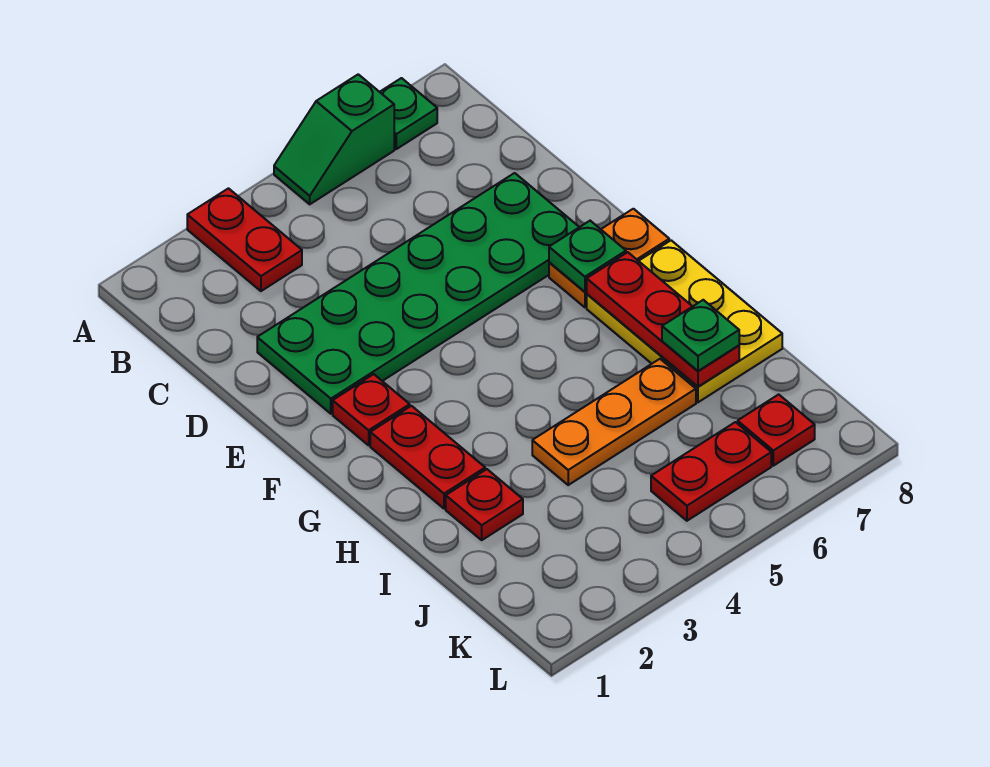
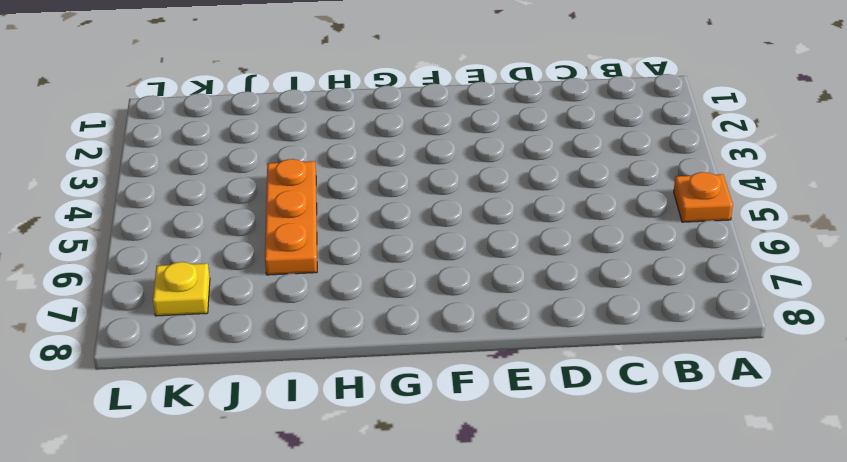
orange plate A5 level 1 -> green slope A5:A6 level 1 top 6
yellow plate K7 level 1 -> red plate K7 level 1
none -> red plate A3:B3 level 1
none -> green plate A7 level 1
none -> green plate D2:E7 level 1

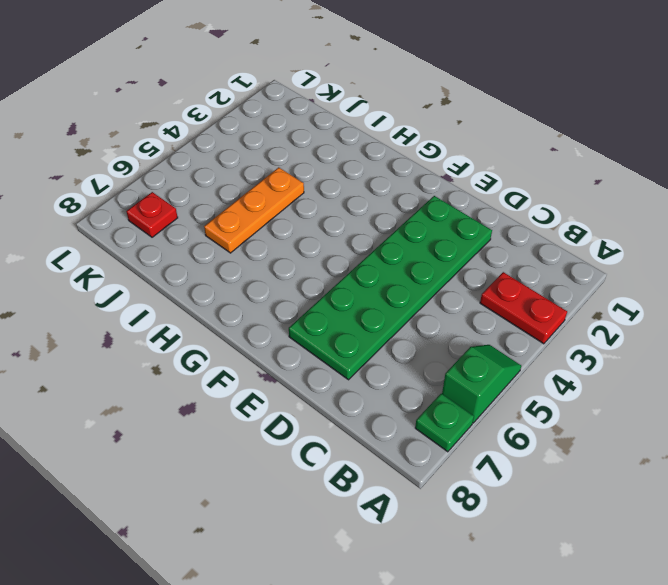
none -> red plate F2 level 1
none -> orange plate F7:F8 level 1
none -> red plate G2:H2 level 1

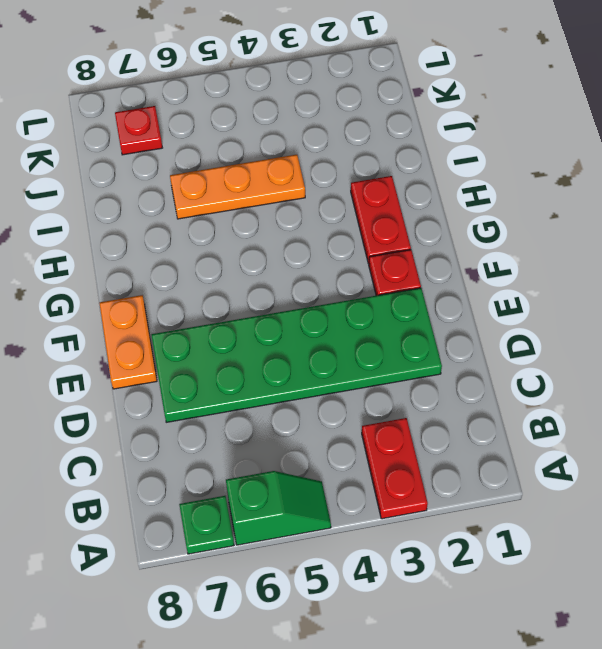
orange plate E8:F8 level 1 -> orange plate F7:F8 level 1
none -> yellow plate G7:I8 level 1
none -> red plate I2 level 1
none -> red plate K5:K6 level 1

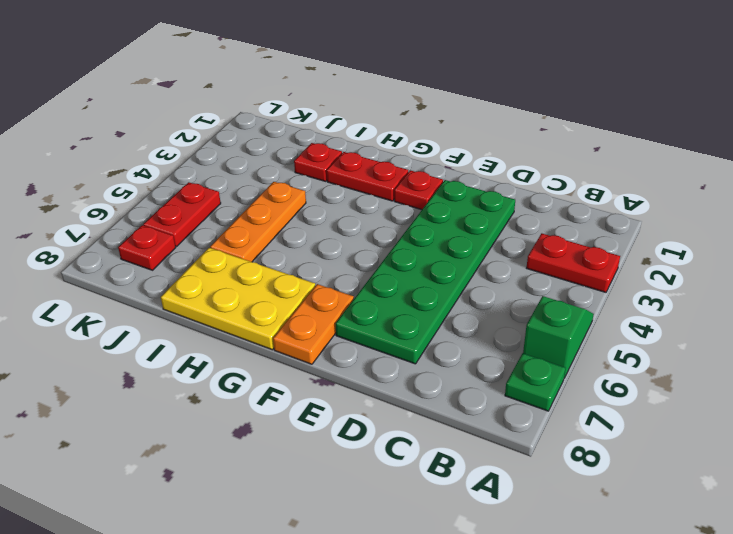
none -> green plate F7 level 2
none -> red plate G7:I7 level 2
none -> green plate I7 level 3

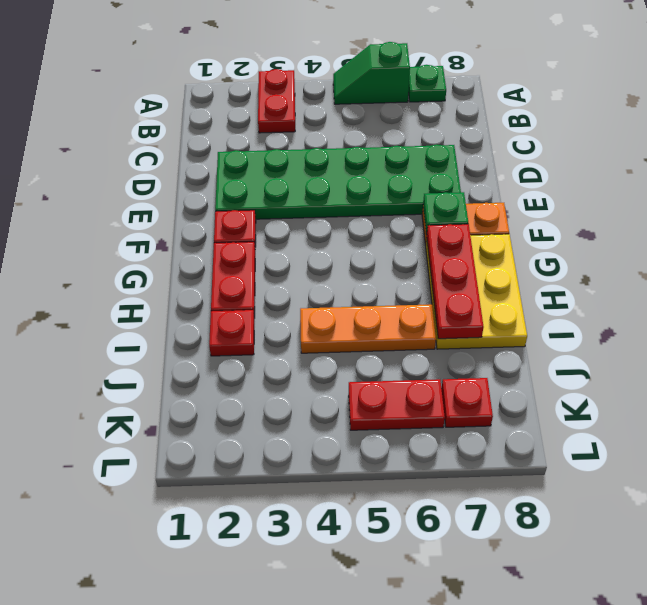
none -> green plate I7 level 3

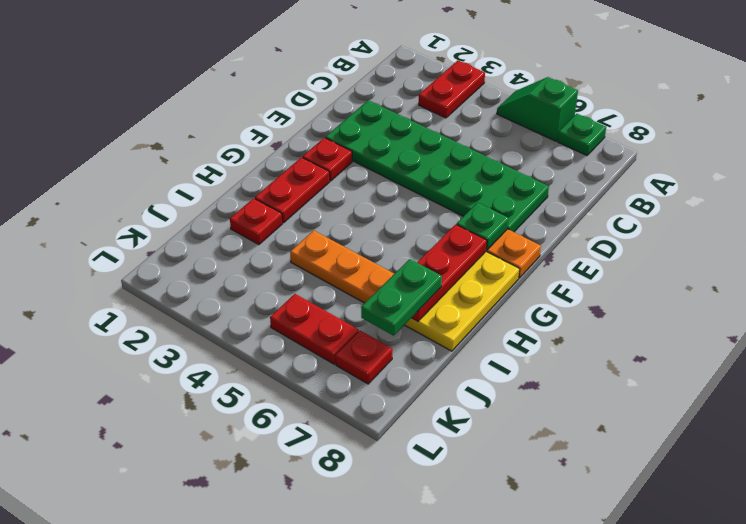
green plate I7:J7 level 3 -> green plate I7 level 3

